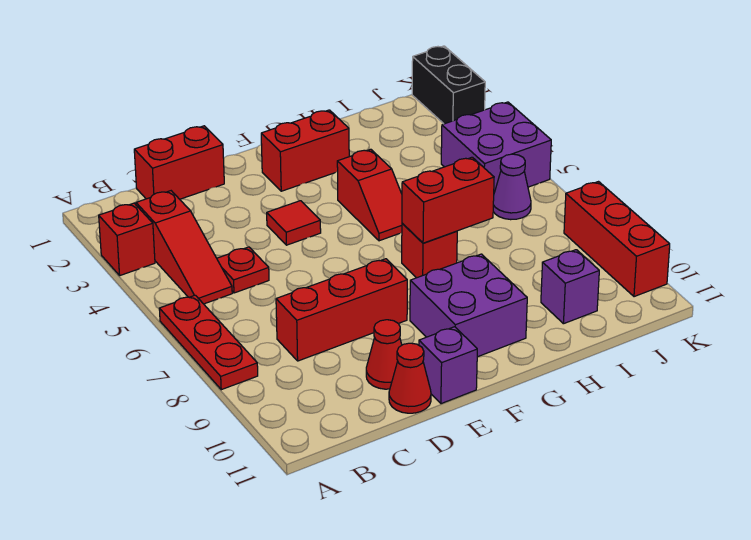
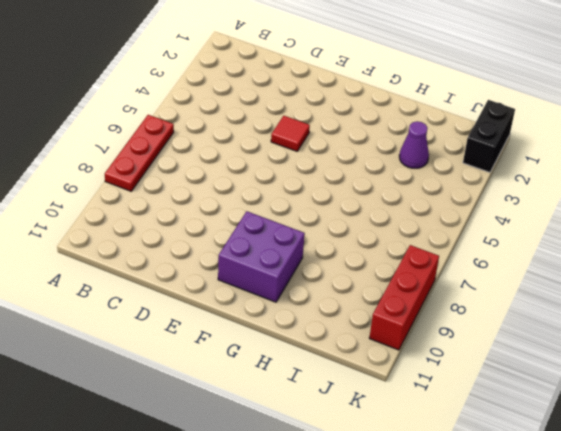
purple cone I3 level 1 -> purple cone J6 level 1
none -> red brick A3 level 1
none -> red slope B3:B5 level 1 top 3
none -> red brick C1:D1 level 1

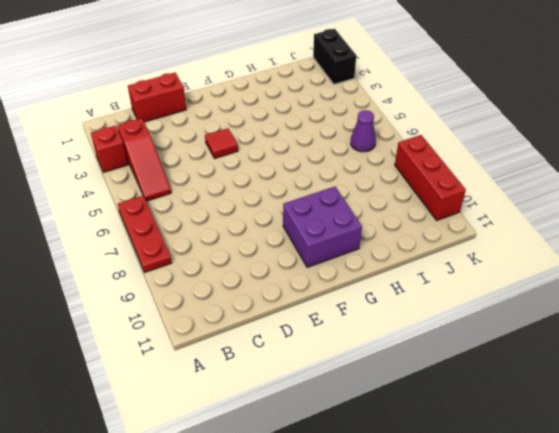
none -> red plate C5 level 1
none -> red brick C8:E8 level 1
none -> red cone D10 level 1

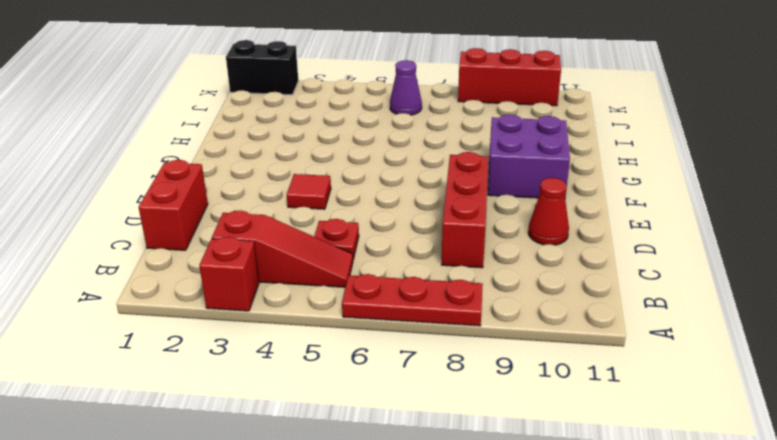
none -> red cone D11 level 1
none -> purple brick E11 level 1
none -> red brick F2:G2 level 1

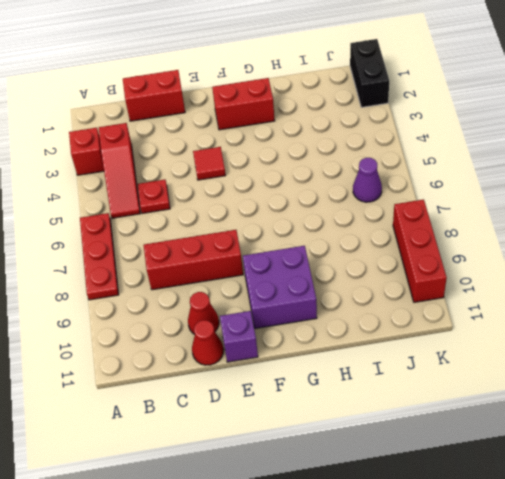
none -> red slope G4:G5 level 1 top 4
none -> red brick G7 level 1
none -> purple brick I10 level 1

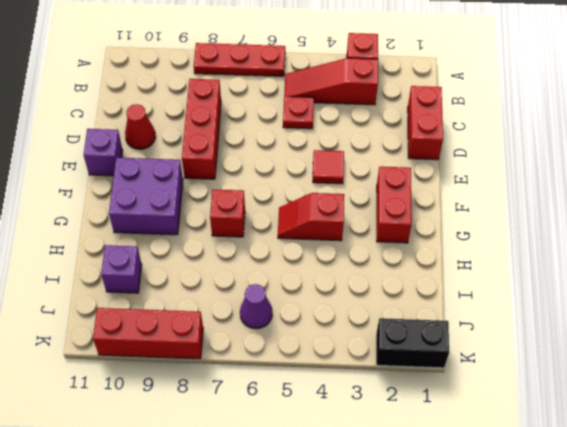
none -> red cone D11 level 1
none -> purple brick J4:K5 level 1
none -> red brick G7:H7 level 2

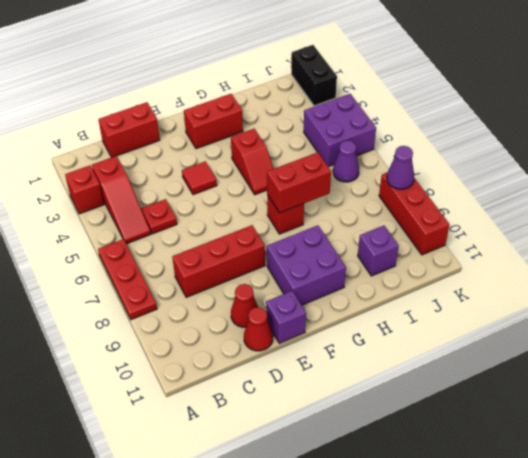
purple cone K8 level 2 -> none

